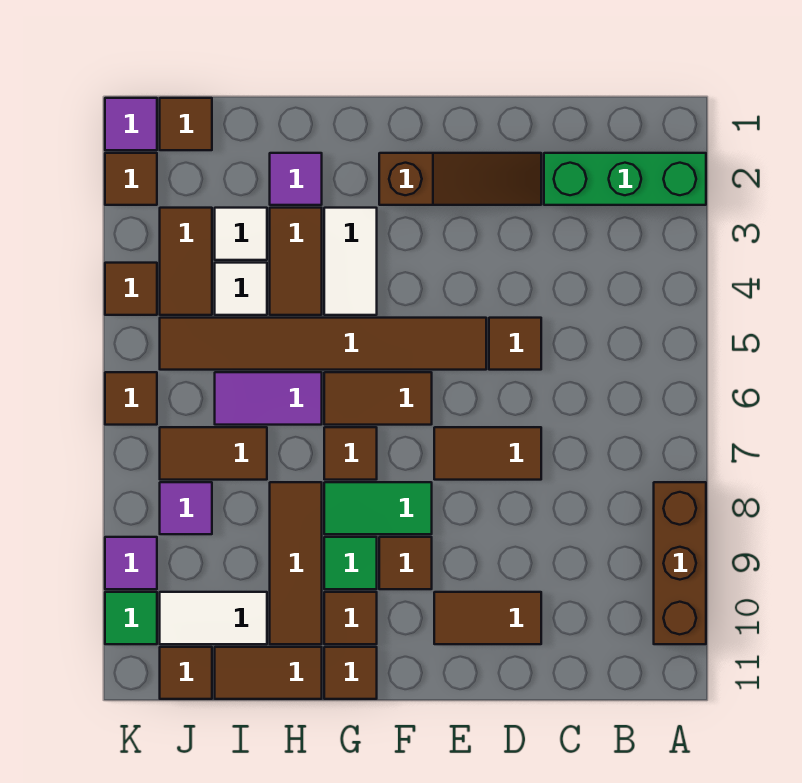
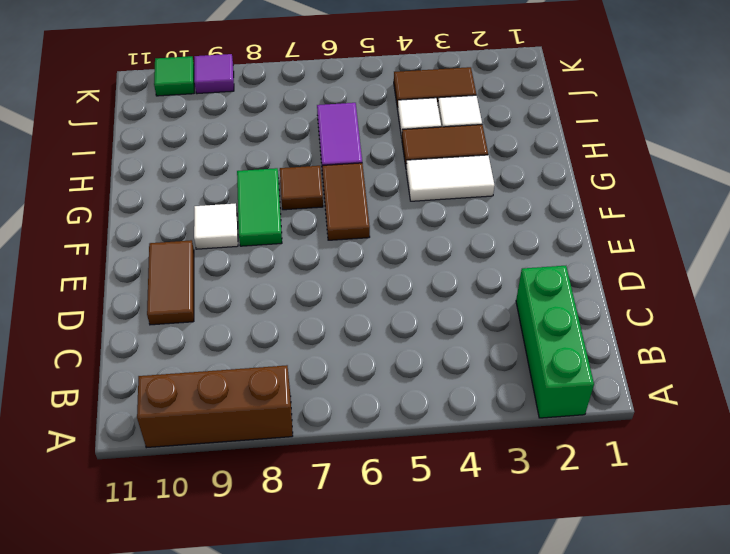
white tile F9 level 1 -> brown tile F9 level 1
none -> brown slope D2:F2 level 1 top F
none -> brown tile D5 level 1
none -> brown tile D7:E7 level 1
none -> brown tile E5:J5 level 1

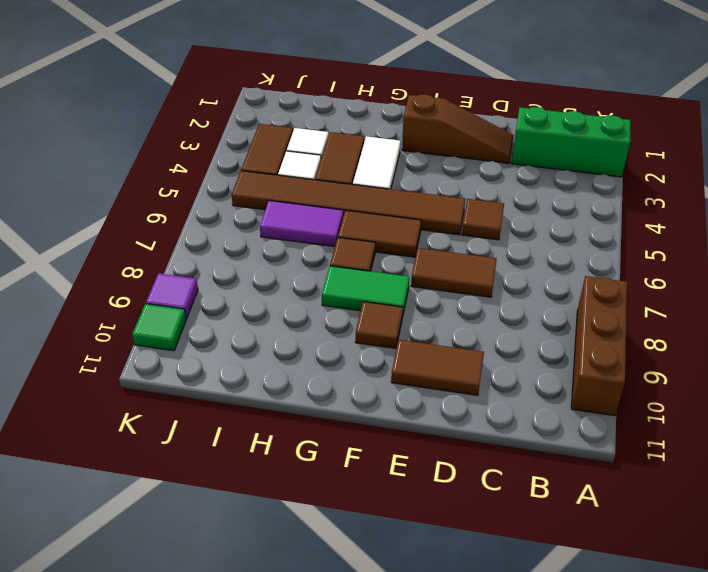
none -> green tile G9 level 1
none -> brown tile G10 level 1
none -> brown tile G11 level 1
none -> purple tile H2 level 1

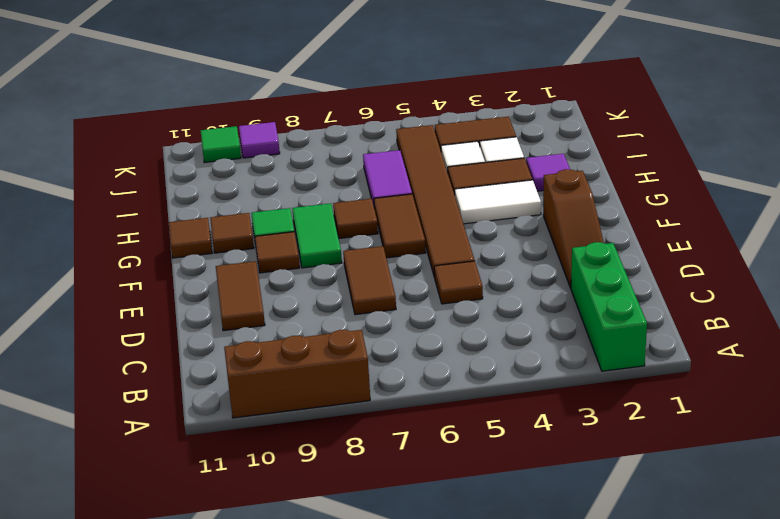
none -> brown tile H8:H10 level 1
none -> brown tile H11:I11 level 1
none -> brown tile I7:J7 level 1
none -> white tile I10:J10 level 1

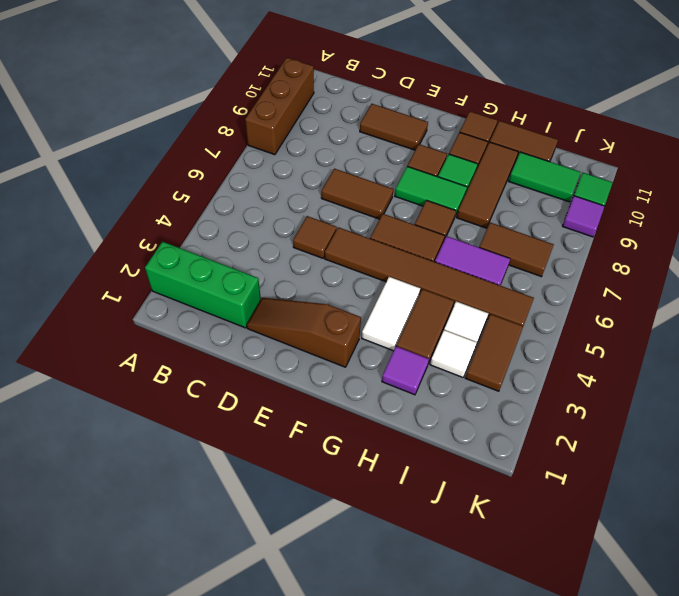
green tile I10:J10 level 1 -> white tile I10:J10 level 1
none -> brown tile J1 level 1
none -> purple tile J8 level 1
none -> brown tile J11 level 1
none -> purple tile K1 level 1

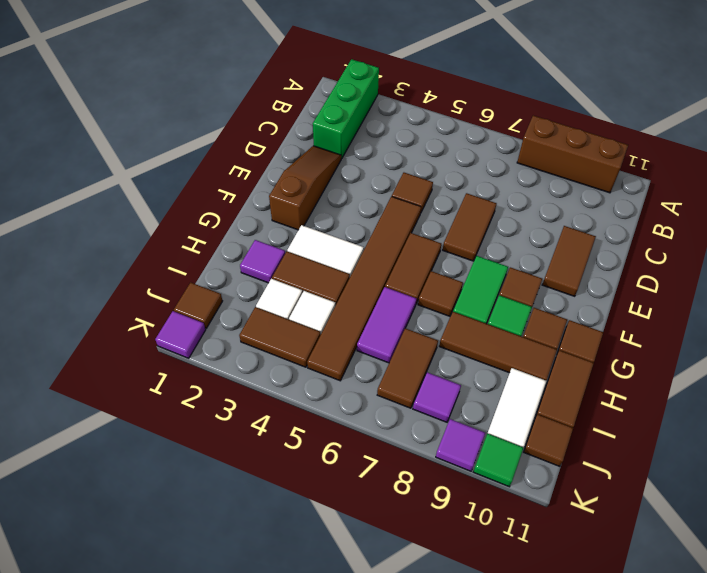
none -> brown tile K2 level 1
none -> brown tile K4 level 1
none -> brown tile K6 level 1

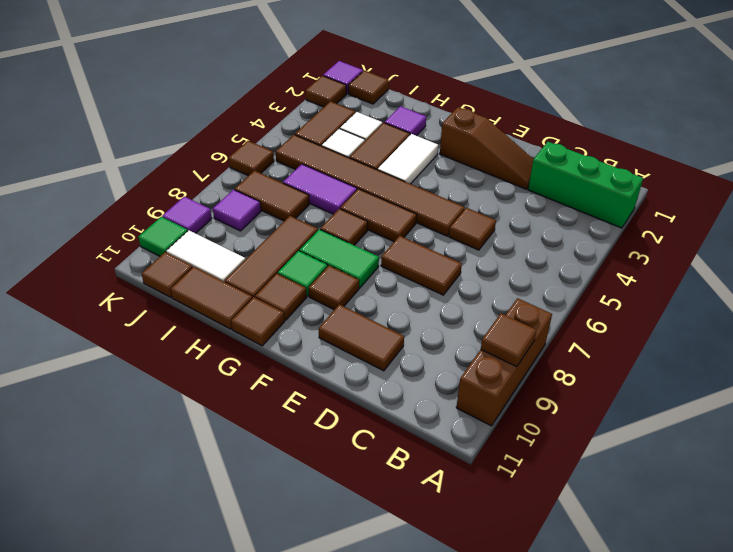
brown tile A9 level 2 -> brown tile K4 level 1

